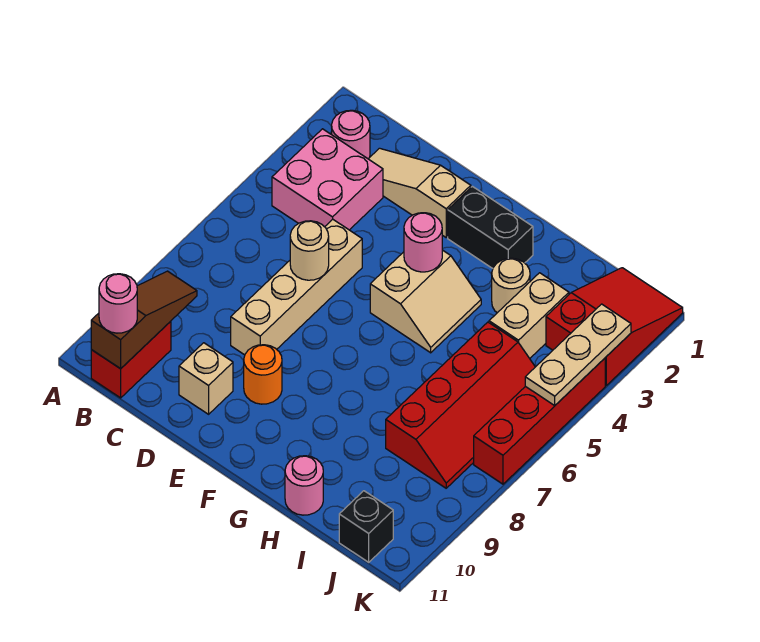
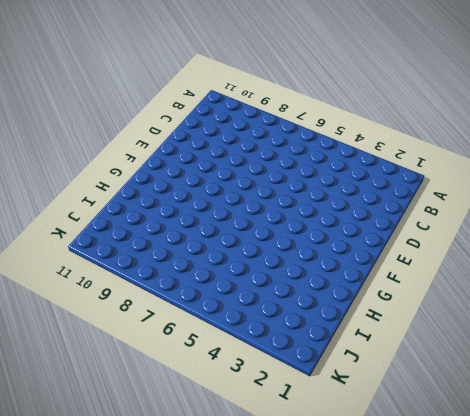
none -> pink round brick B2 level 1
none -> pink brick B3:C4 level 1
none -> red brick B10:B11 level 1

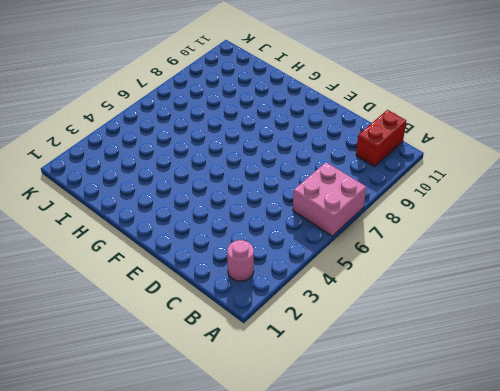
pink brick A6:B7 level 1 -> pink brick B3:C4 level 1
none -> tan slope C2:E2 level 1 top E
none -> tan brick D5:D8 level 1
none -> tan brick D10 level 1

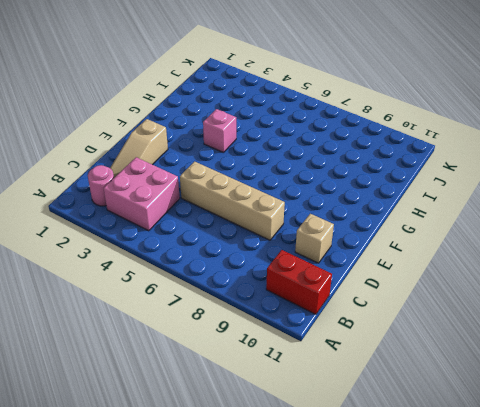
pink brick G4 level 1 -> tan slope F4:G5 level 1 top F
none -> orange round brick E9 level 1
none -> black brick F2:G2 level 1
none -> tan round brick H3 level 1

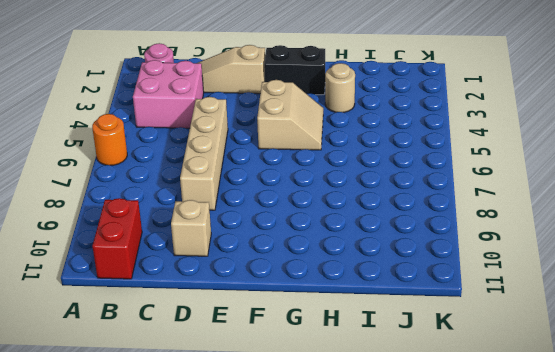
orange round brick A6 level 1 -> orange round brick E9 level 1
none -> pink round brick H11 level 1
none -> tan brick I3:I4 level 1
none -> red slope I5:J8 level 1 top I

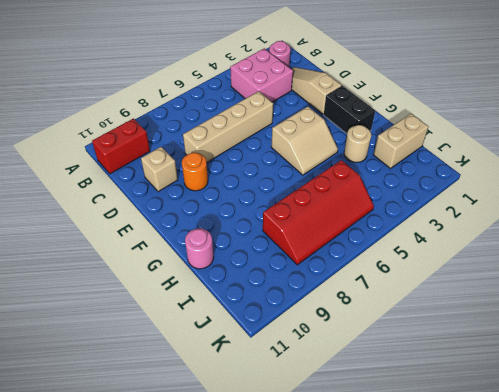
tan brick I1:I2 level 1 -> tan brick I3:I4 level 1
none -> red slope J1:K3 level 1 top 3
none -> black brick J11 level 1
none -> red brick K4:K7 level 1

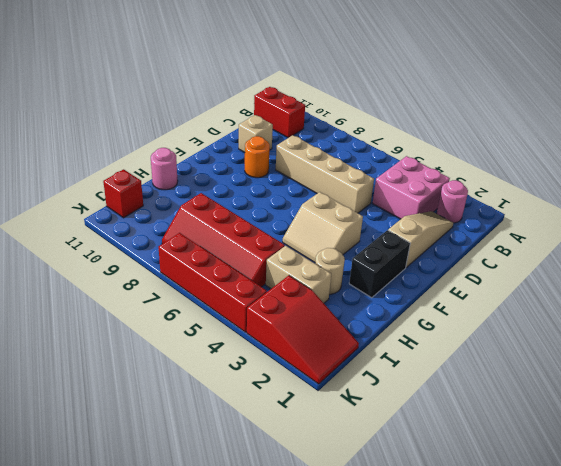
red brick J11 level 1 -> black brick J11 level 1
none -> brown slope B9:B11 level 2 top 11
none -> tan round brick D6 level 2
none -> pink round brick F4 level 2

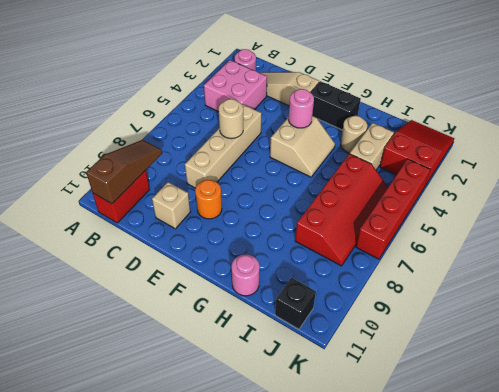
none -> tan plate K3:K5 level 2
none -> pink round brick B11 level 3

